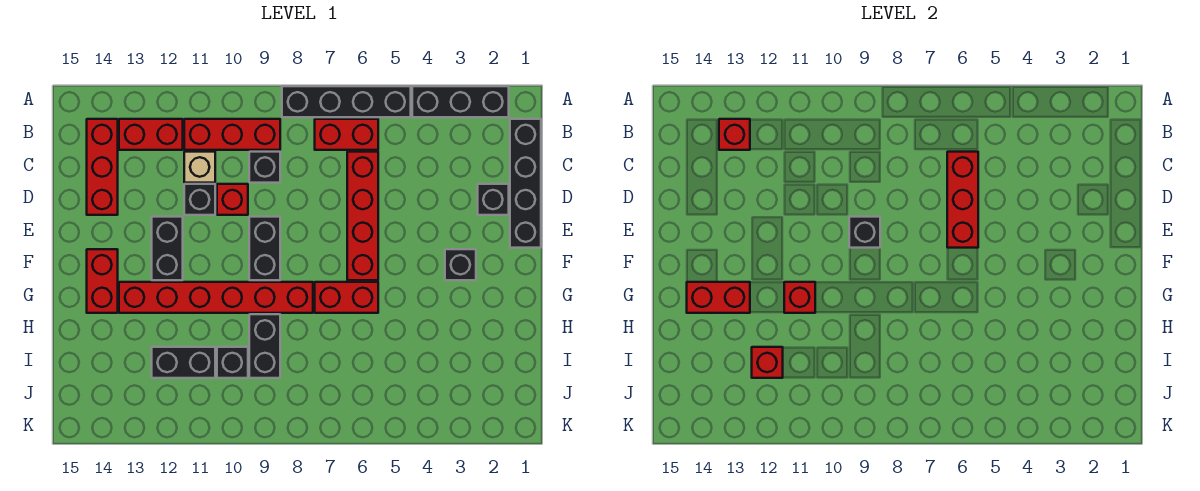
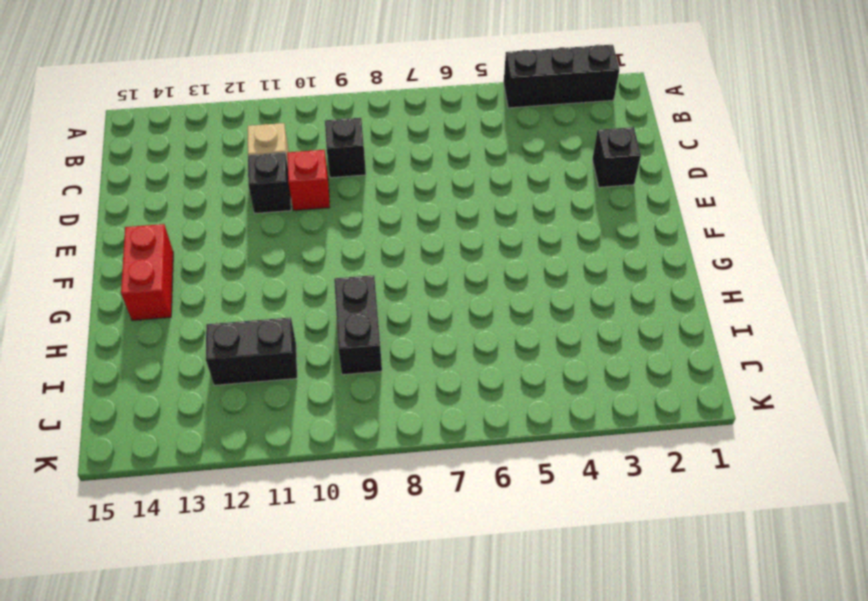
none -> black brick A5:A8 level 1
none -> black brick B1:E1 level 1
none -> red brick B6:B7 level 1

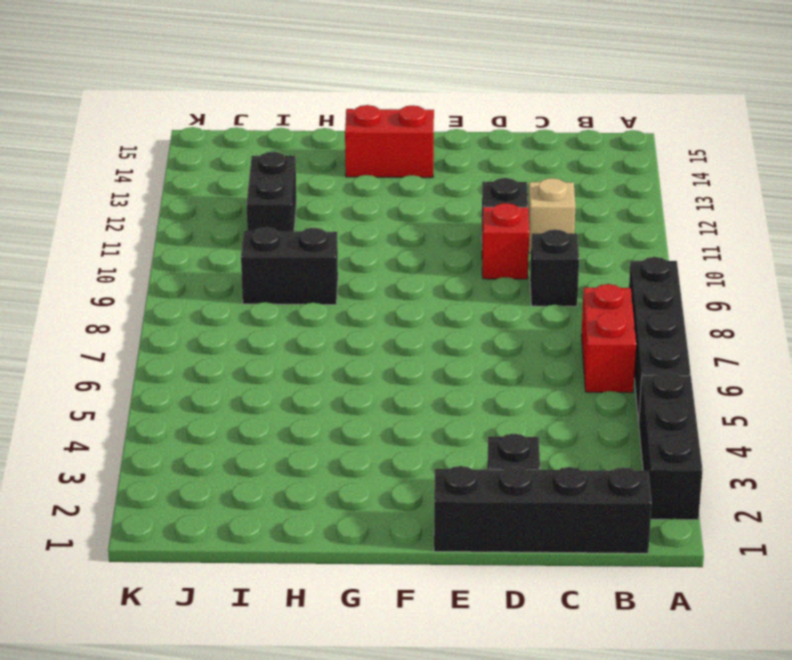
none -> red brick B9:B11 level 1
none -> red brick B12:B13 level 1
none -> red brick B14:D14 level 1

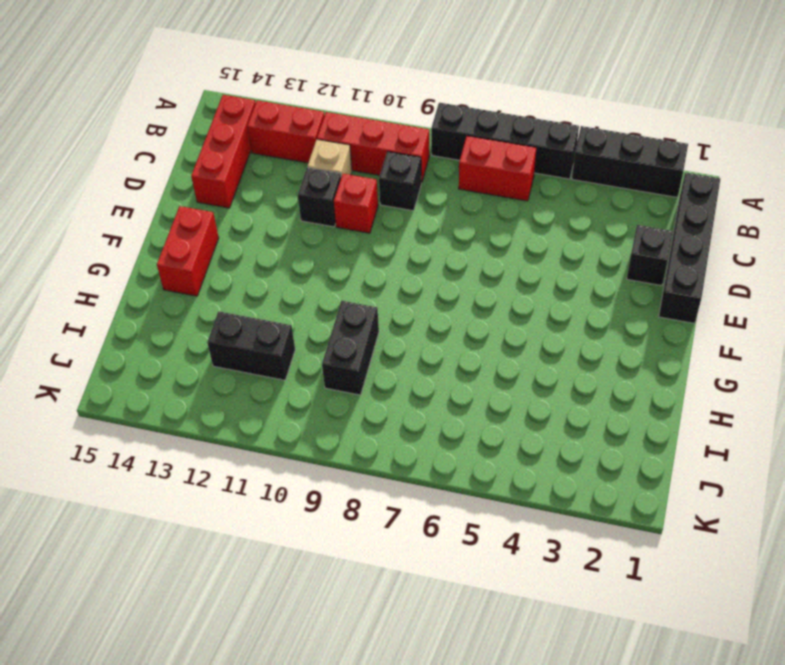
none -> red brick C6:F6 level 1
none -> black brick E9:F9 level 1
none -> black brick E12:F12 level 1

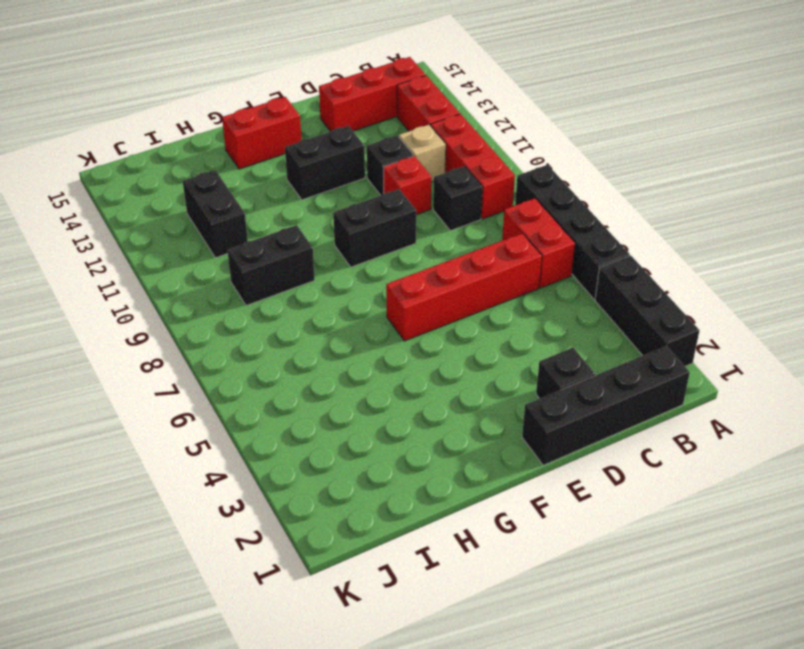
none -> black brick F3 level 1
none -> red brick G6:G7 level 1
none -> red brick G8:G13 level 1

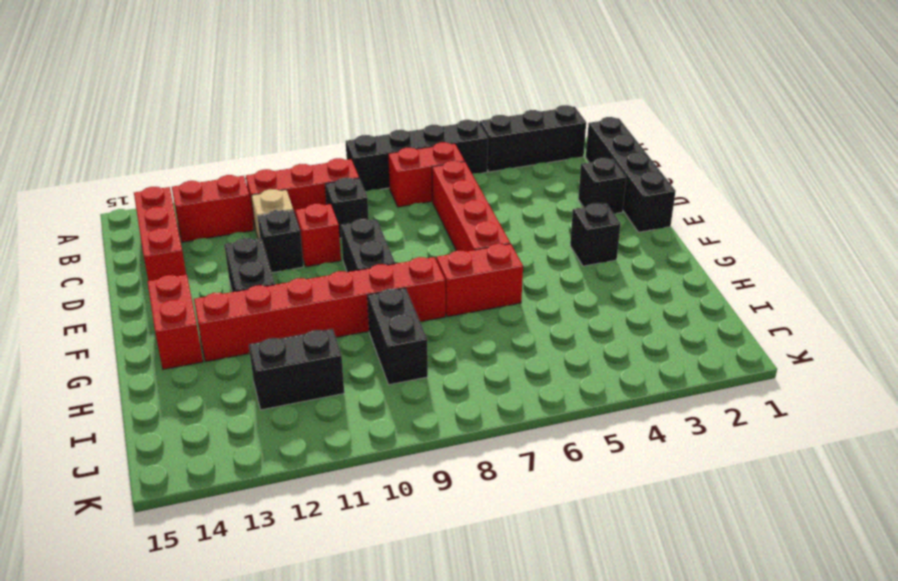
none -> black brick I10 level 1
none -> red brick B13 level 2
none -> red brick C6:E6 level 2

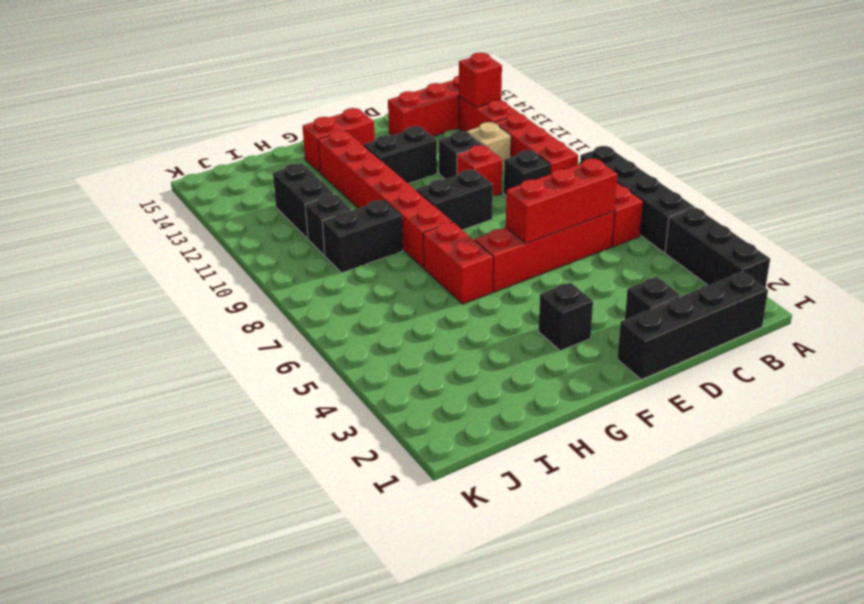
none -> black brick E9 level 2
none -> red brick G11 level 2
none -> red brick G13:G14 level 2

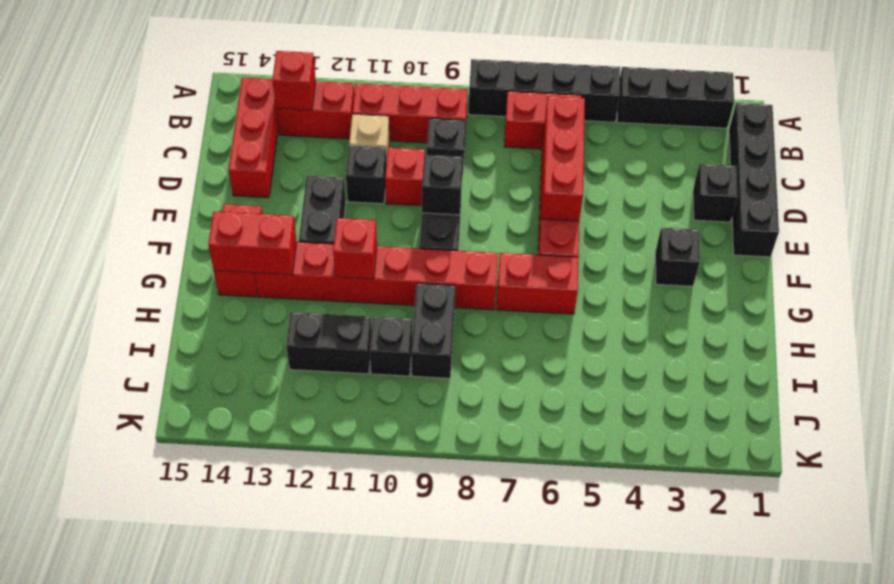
none -> red brick I12 level 2

